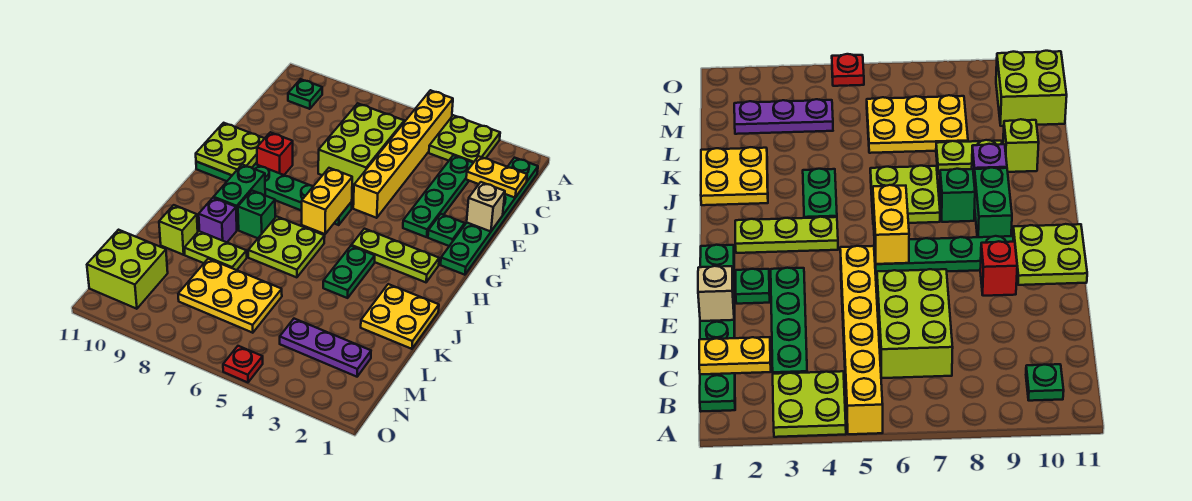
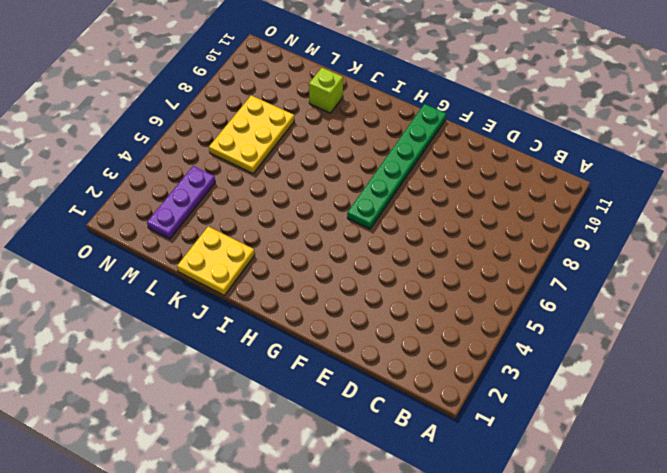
none -> lime plate A3:B4 level 1
none -> yellow brick A5:F5 level 1
none -> green plate B1:G1 level 1

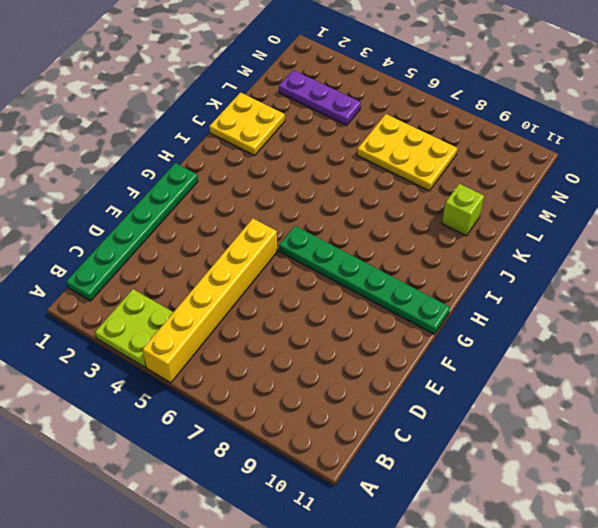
none -> green plate B10 level 1
none -> green plate C3:F3 level 1
none -> lime brick C6:E7 level 1

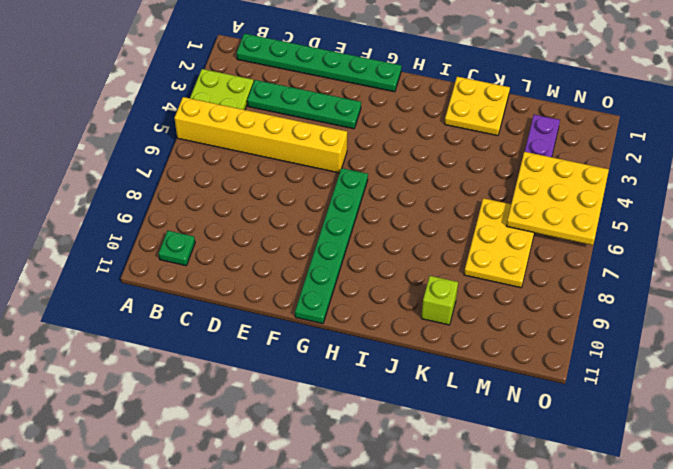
yellow plate M4:O6 level 2 -> none
none -> lime brick C6:E7 level 1
none -> green plate F2 level 1
none -> red brick F9 level 1

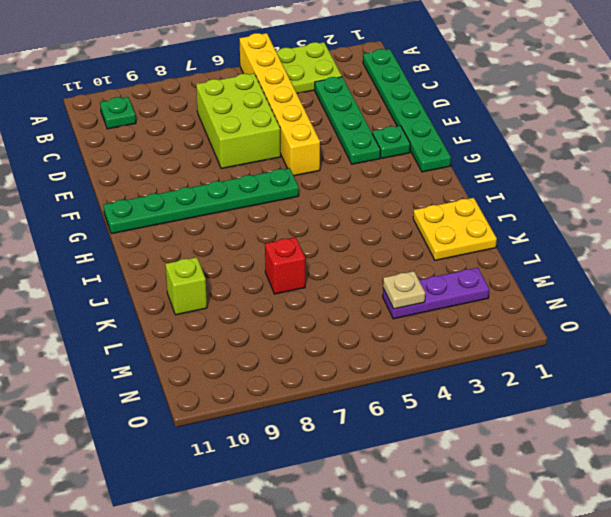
red brick K7 level 1 -> red brick F9 level 1
tan plate M4 level 2 -> none
none -> lime plate H2:H4 level 1
none -> green brick H9:I9 level 1
none -> green plate I4:J4 level 1

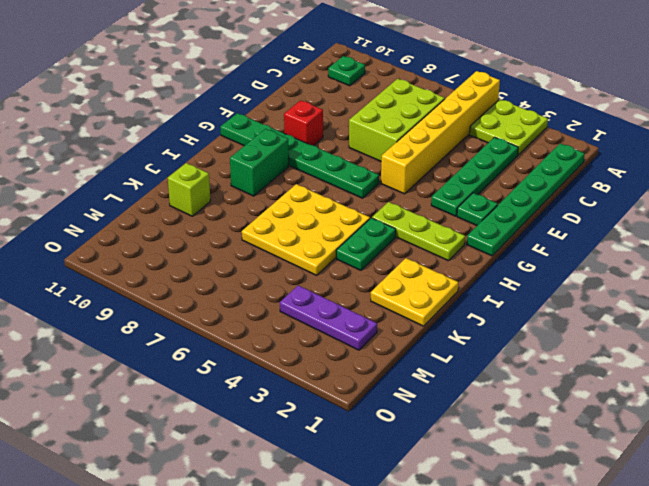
yellow plate I5:K7 level 1 -> lime plate I6:J7 level 1
none -> green brick I8 level 1
none -> purple brick J9 level 1
none -> lime plate K8:K9 level 1

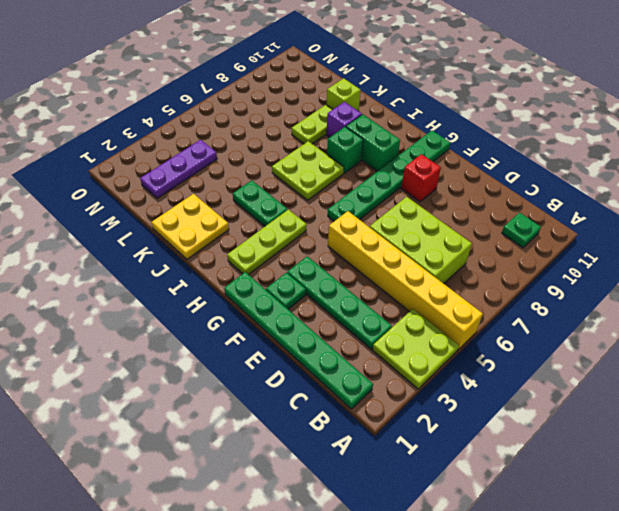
none -> yellow plate L6:M8 level 1
none -> lime brick M10:N11 level 1
none -> red plate O5 level 1

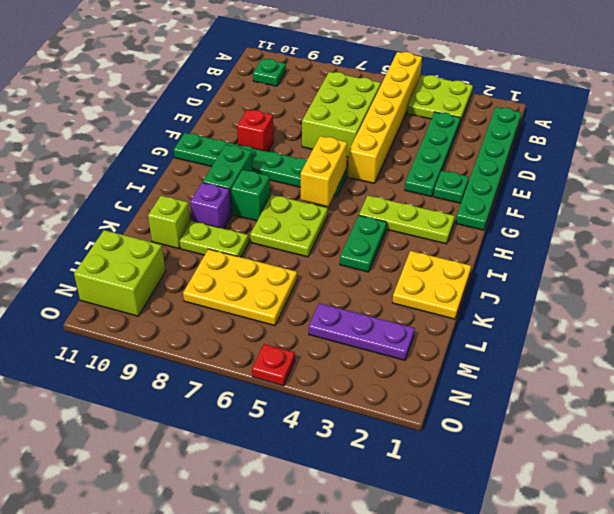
none -> yellow plate C1:C2 level 2
none -> tan brick E1 level 2
none -> lime plate F10:G11 level 2

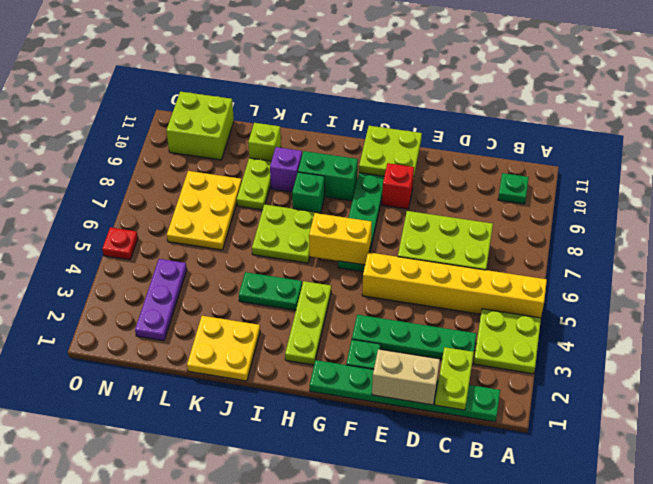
lime plate C1:C2 level 2 -> yellow plate C1:C2 level 2
tan brick D1:E1 level 2 -> tan brick E1 level 2

